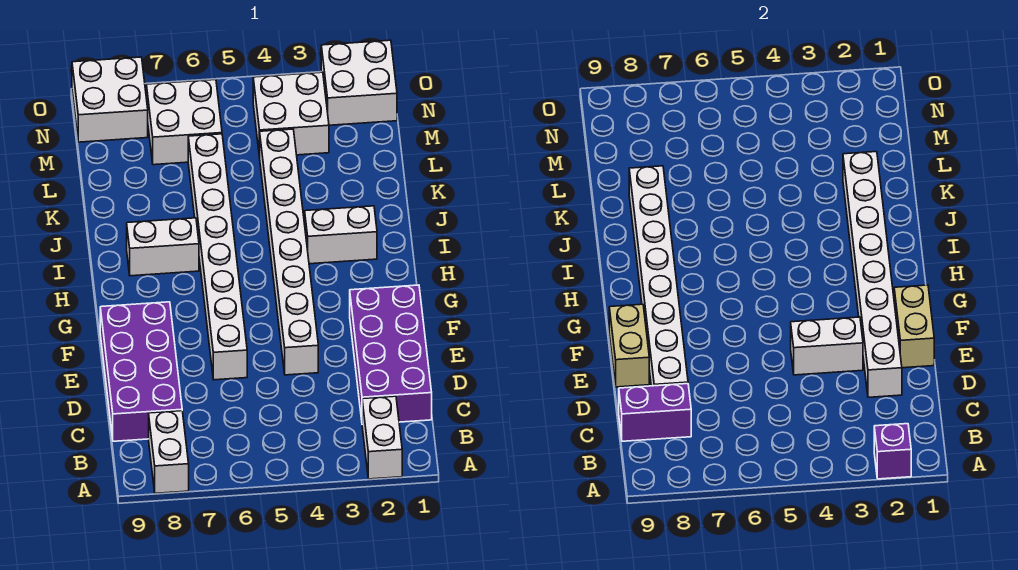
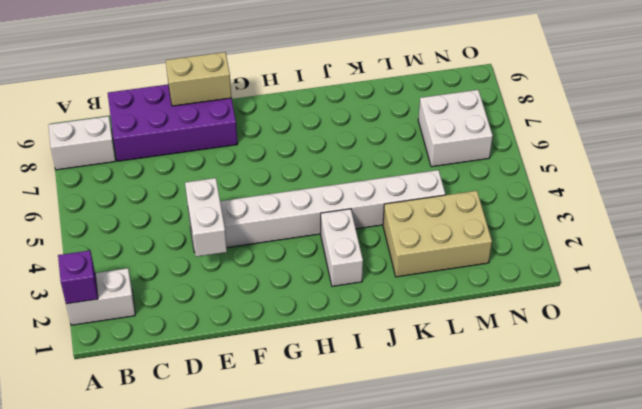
tan brick K2:M3 level 1 -> white brick M3:N4 level 1
none -> purple brick C1:F2 level 1
none -> white brick E6:L6 level 1
none -> white brick I7:I8 level 1

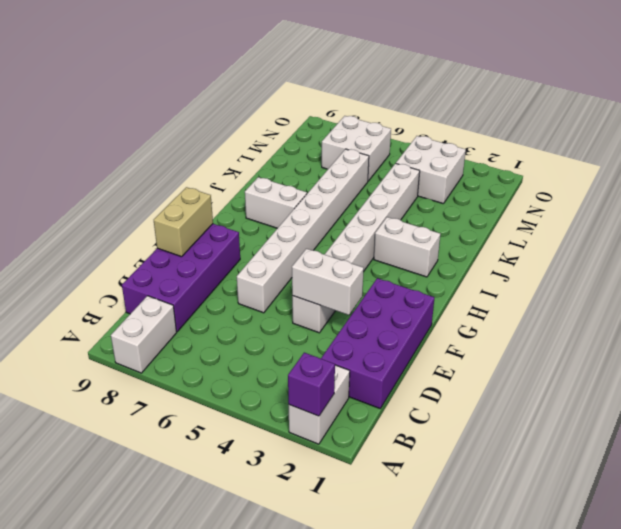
none -> white brick N1:O2 level 1
none -> white brick N8:O9 level 1
none -> purple brick C8:C9 level 2

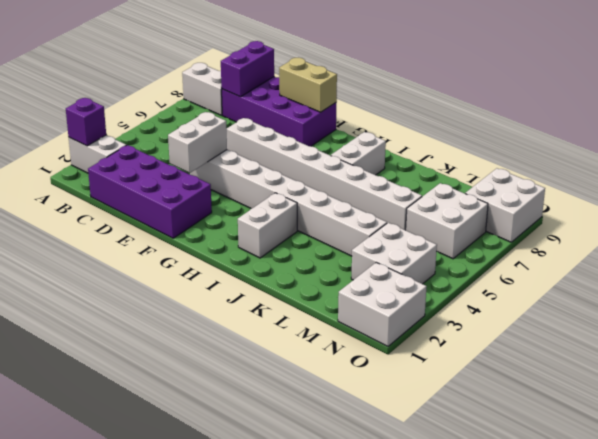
none -> white brick D2:K2 level 2
none -> white brick D8:K8 level 2
none -> tan brick E1:F1 level 2

